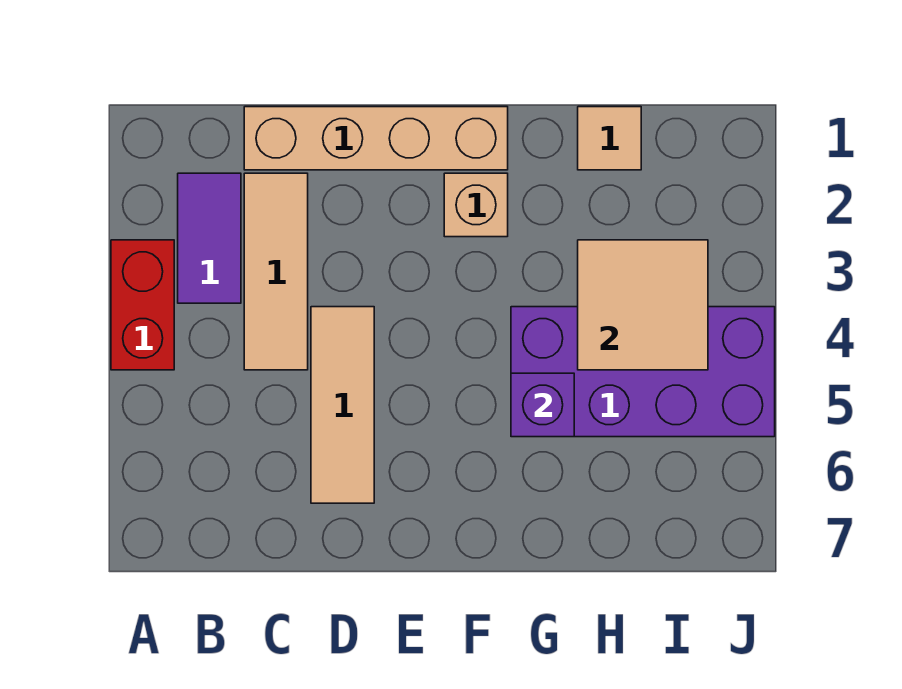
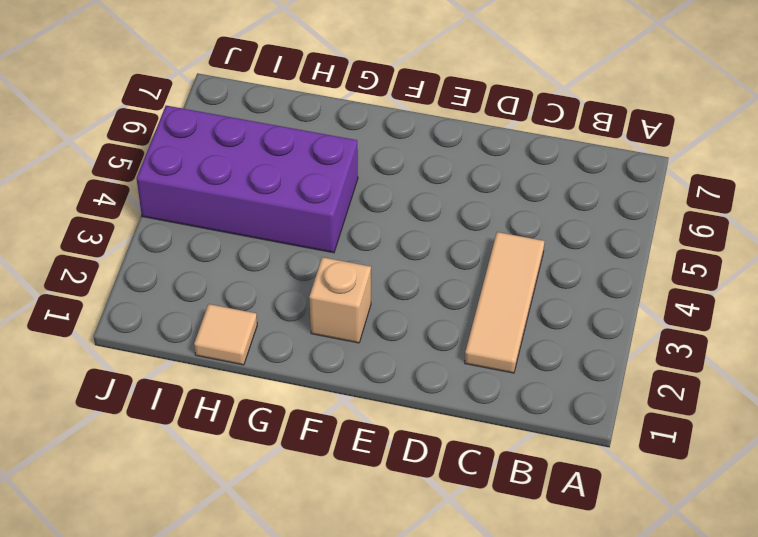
none -> red brick A3:A4 level 1
none -> purple tile B2:B3 level 1

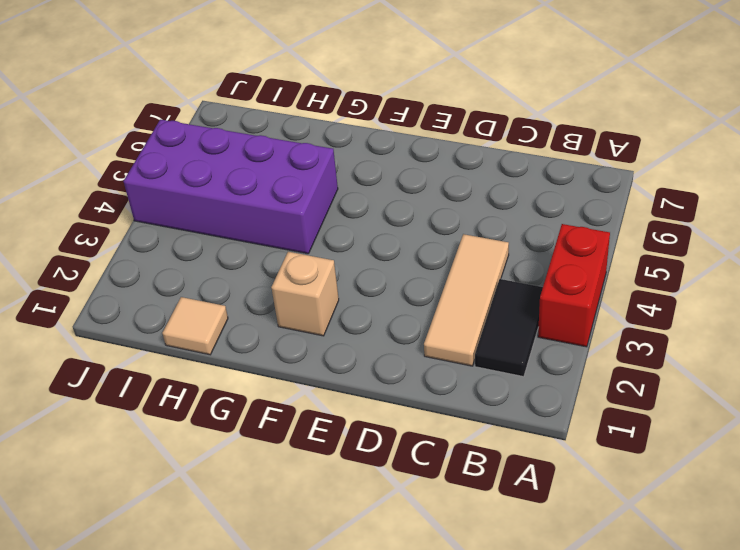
black tile B2:B3 level 1 -> purple tile B2:B3 level 1
none -> tan brick C1:F1 level 1
none -> tan tile D4:D6 level 1

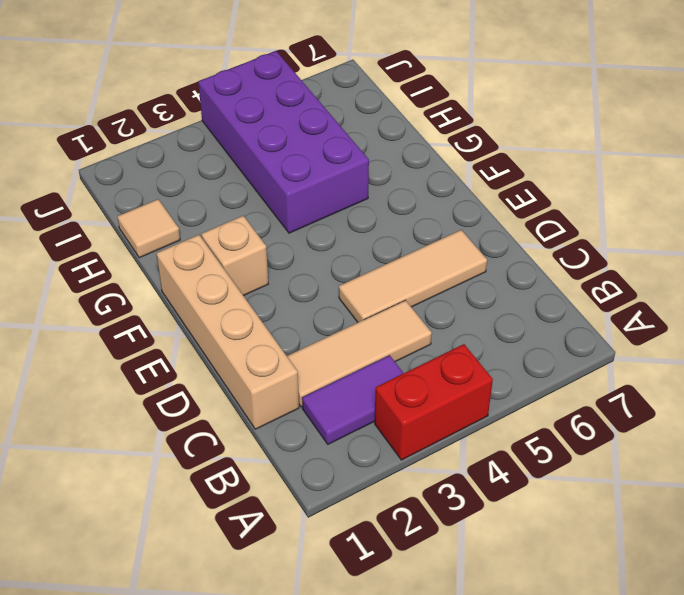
none -> purple brick G5 level 2
none -> tan tile H3:I4 level 2

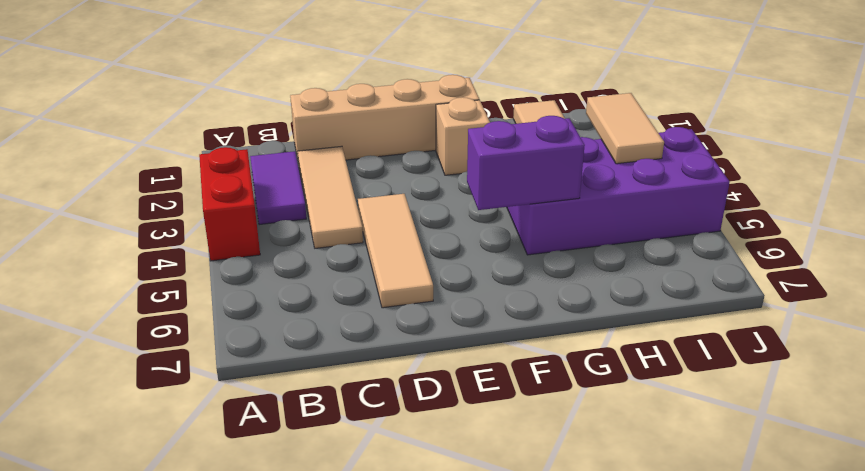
purple brick F5:G5 level 2 -> purple brick G5 level 2
tan tile I3:I4 level 2 -> tan tile H3:I4 level 2

